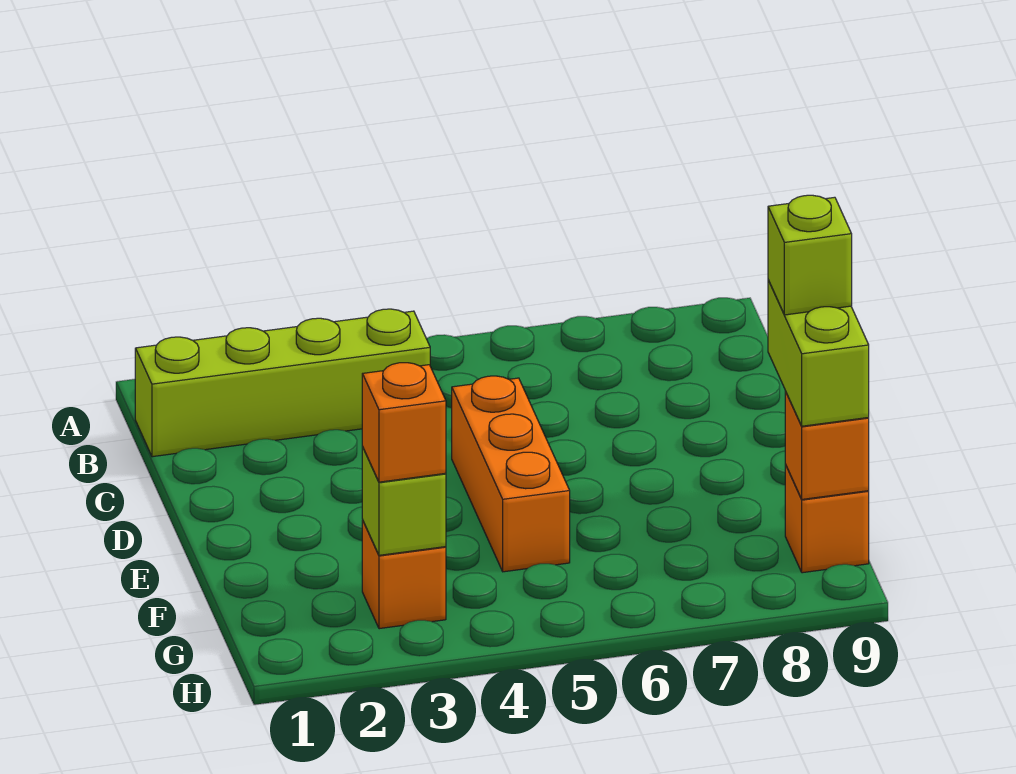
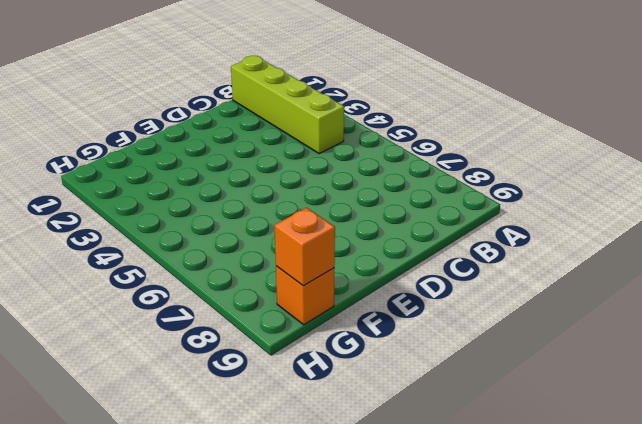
none -> orange brick D5:F5 level 1
none -> orange brick G3 level 1

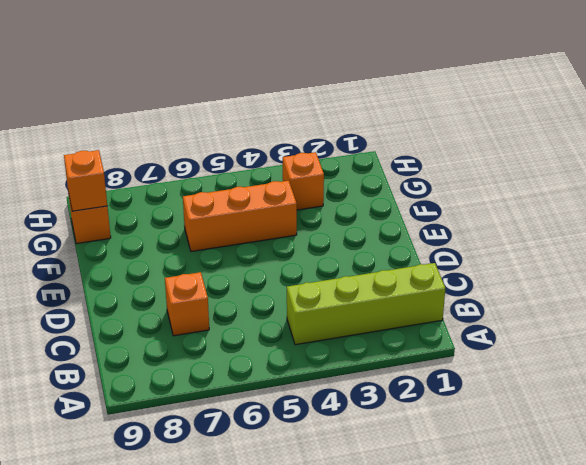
orange brick C7 level 1 -> orange brick G3 level 3
orange brick F4:F6 level 1 -> orange brick D5:F5 level 1
none -> lime brick G3 level 2
none -> lime brick F9:G9 level 3

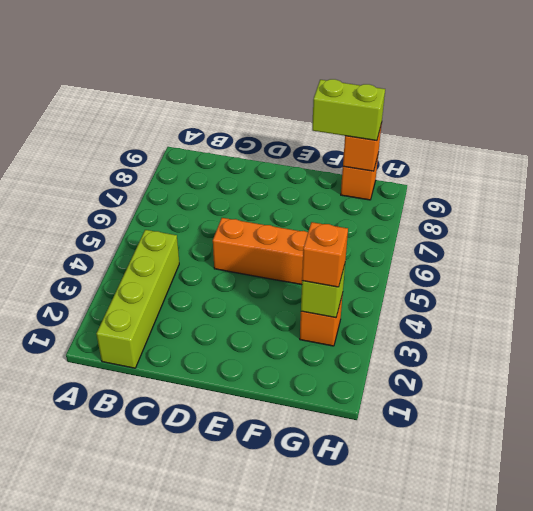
none -> lime brick F9 level 4

